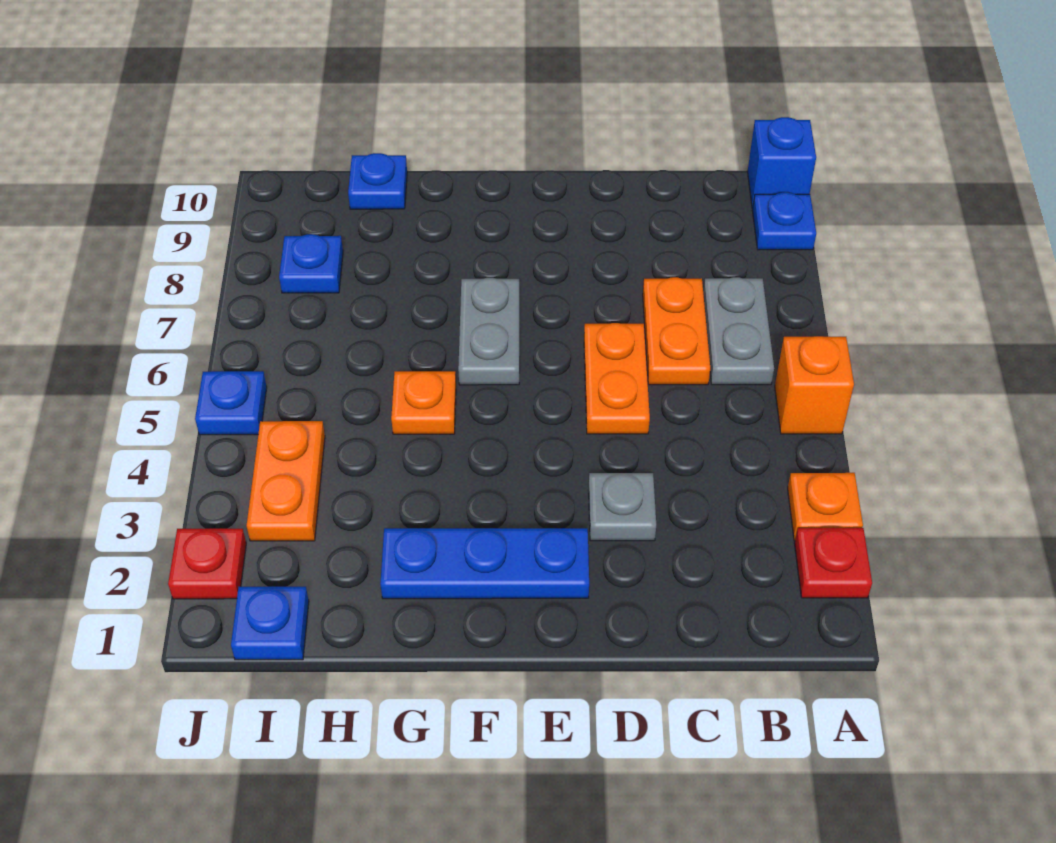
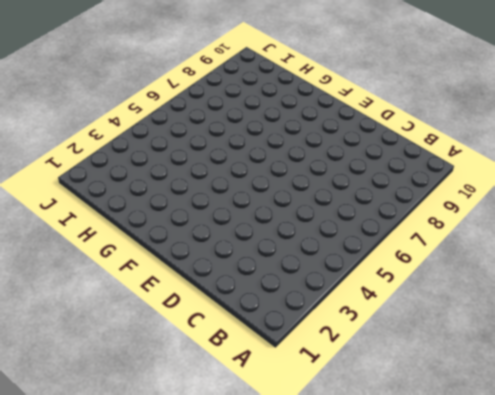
none -> red plate A2 level 1
none -> orange plate A3 level 1
none -> orange brick A5 level 1

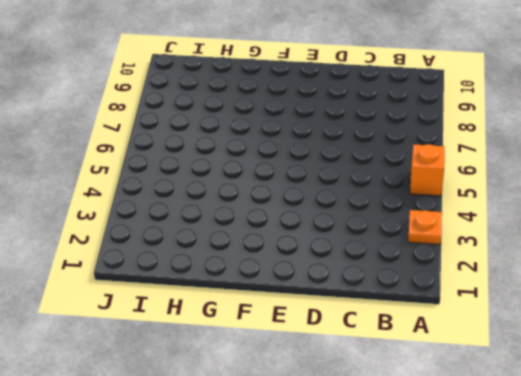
none -> red plate A2 level 1
none -> blue plate A9 level 1
none -> blue brick A10 level 1

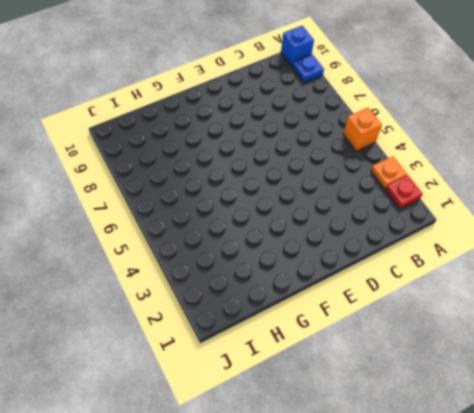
none -> grey plate B6:B7 level 1
none -> orange plate C6:C7 level 1
none -> grey plate D3 level 1

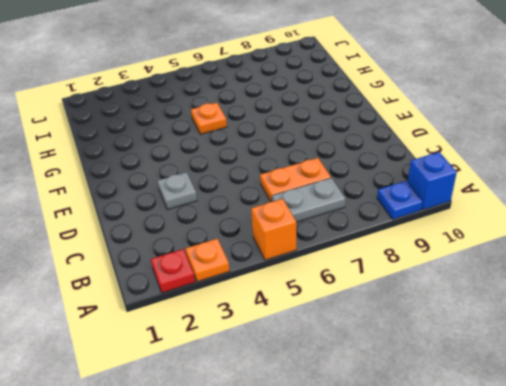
none -> orange plate D5:D6 level 1
none -> blue plate E2:G2 level 1
none -> grey plate F6:F7 level 1

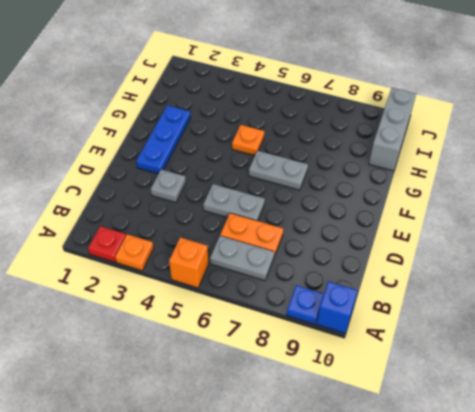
grey plate D5:D6 level 1 -> orange plate D5:D6 level 1
grey brick H10:J10 level 1 -> blue plate H10 level 1
none -> blue plate I1 level 1
none -> orange plate I3:I4 level 1
none -> blue plate I8 level 1

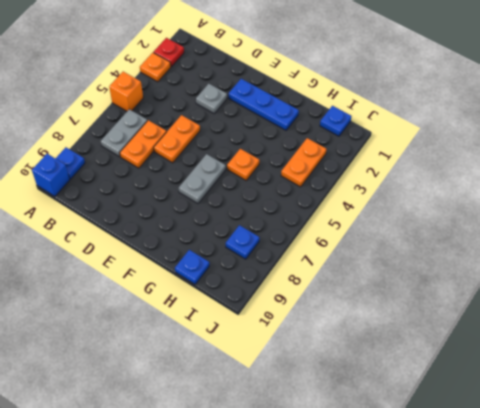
none -> red plate J2 level 1
none -> blue plate J5 level 1

